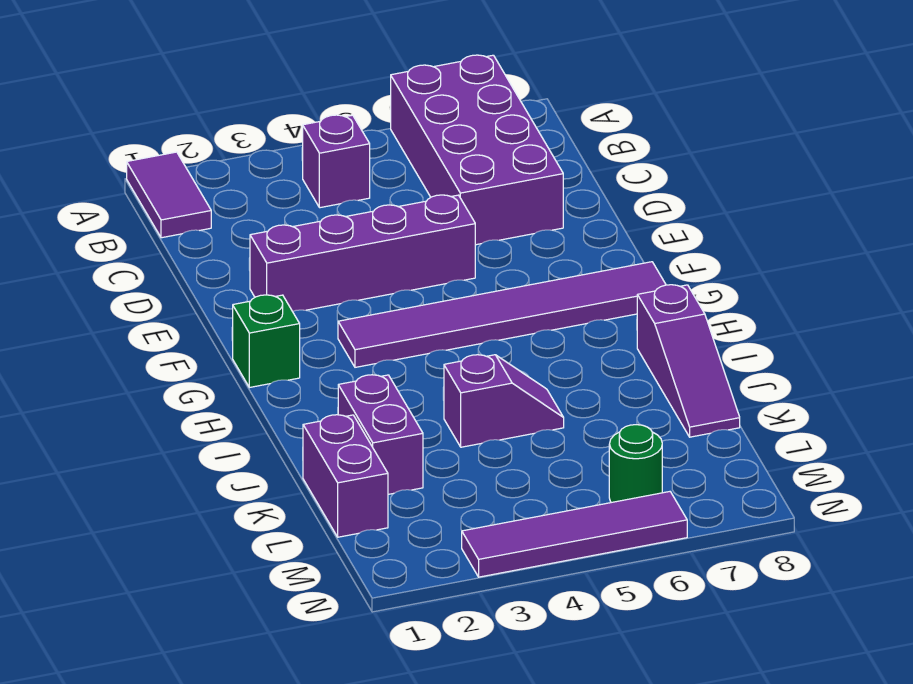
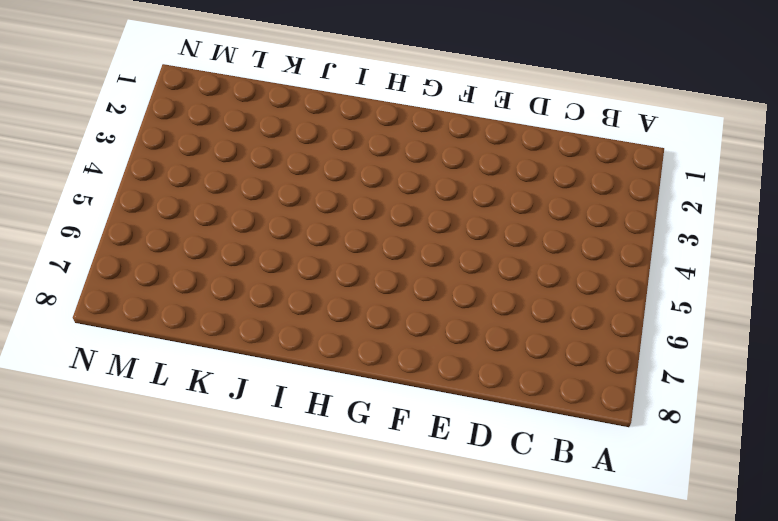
none -> purple tile A1:B1 level 1
none -> purple brick A6:D7 level 1
none -> purple brick B4 level 1

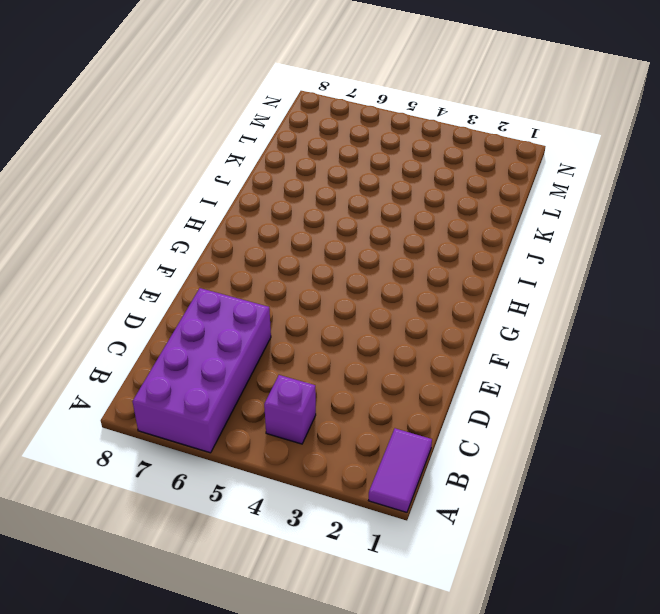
none -> purple brick E2:E5 level 1
none -> green brick G1 level 1
none -> purple tile G3:G8 level 1

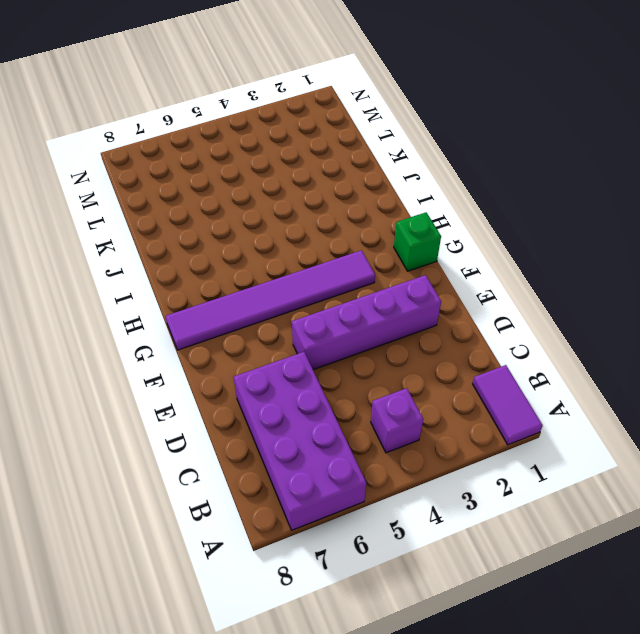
none -> purple slope I8:K8 level 1 top I
none -> purple brick J2:K2 level 1
none -> purple slope J4:J5 level 1 top 4

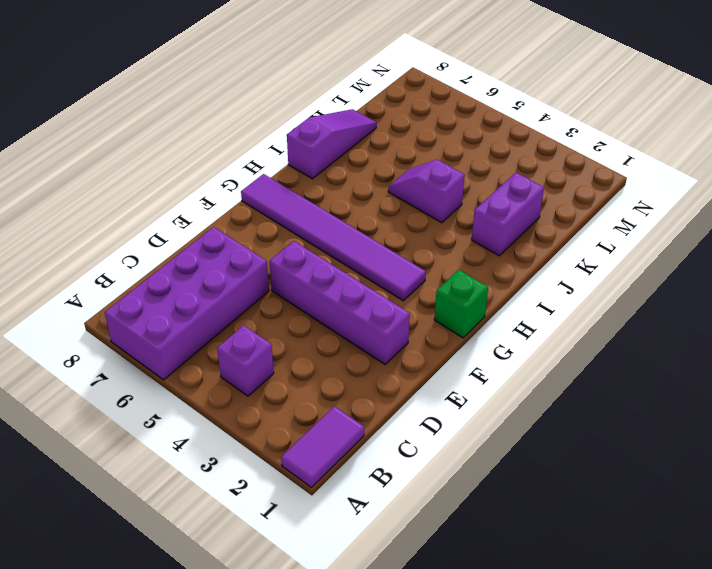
none -> purple brick K1:L1 level 1
none -> green round brick M6 level 1
none -> purple tile N3:N6 level 1

